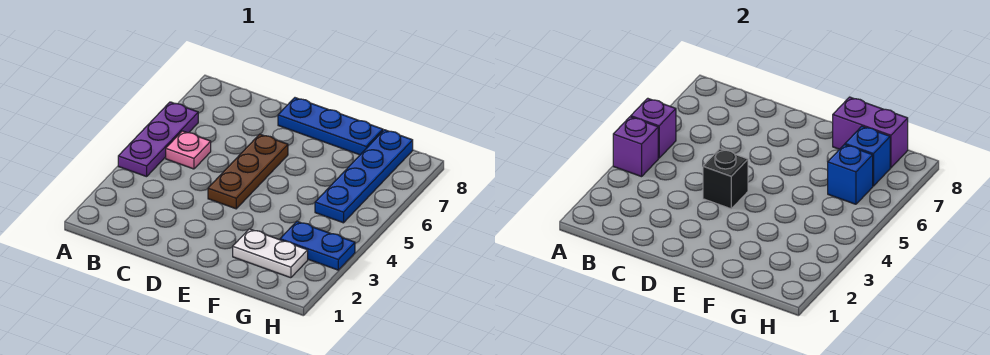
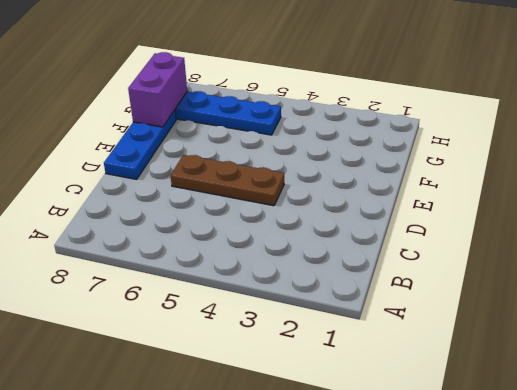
none -> purple plate A4:A6 level 1
none -> pink plate B5 level 1
none -> white plate F2:G2 level 1

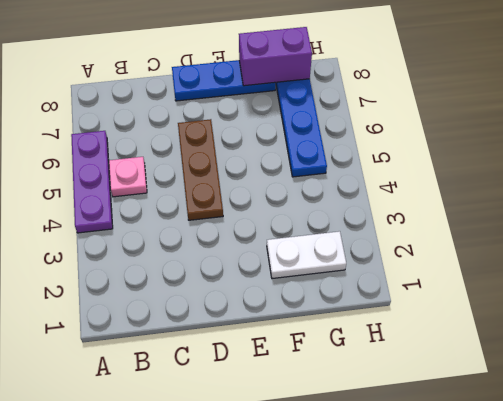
none -> blue plate G3:H3 level 1
none -> purple brick A4 level 2
none -> purple brick A5 level 2

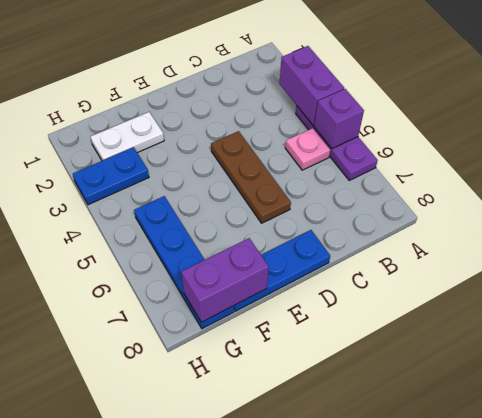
purple brick A3:A4 level 2 -> purple brick A4 level 2
none -> black brick D4 level 2
none -> blue brick G6 level 2
none -> blue brick G7 level 2

